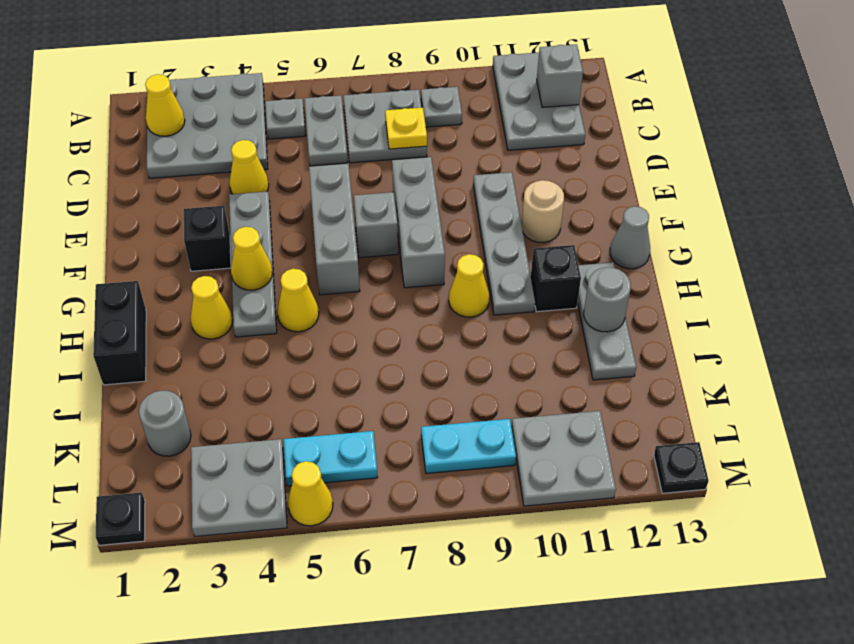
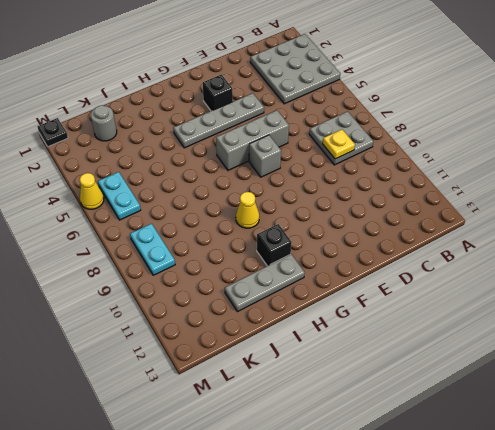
none -> grey plate A11:C12 level 1
none -> grey plate B5 level 1
none -> grey plate B6:C6 level 1
none -> grey plate B9 level 1

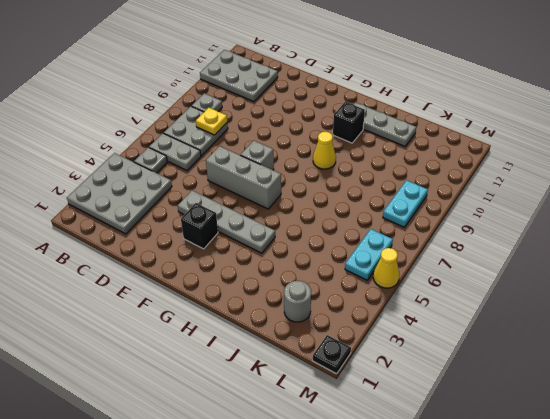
none -> yellow cone D4 level 1
none -> grey brick E8:G8 level 1
none -> grey plate E10:H10 level 1
none -> tan round brick F11 level 1

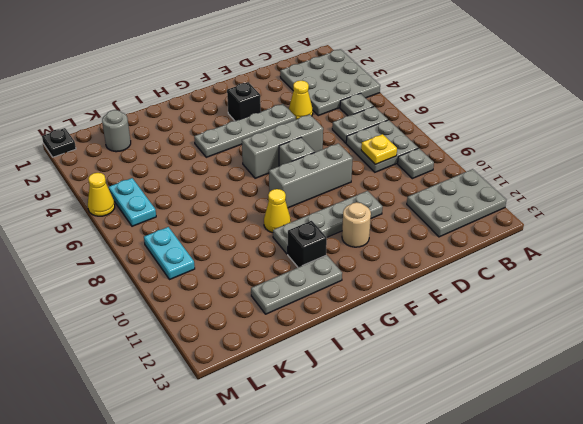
none -> grey cone G13 level 1
none -> black brick H1:I1 level 1
none -> yellow cone H3 level 1
none -> yellow cone H5 level 1

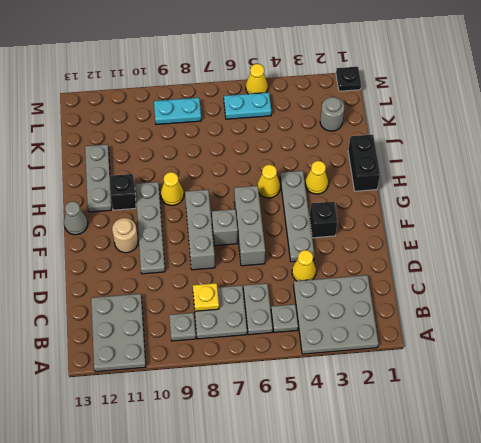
none -> grey plate L3:M4 level 1
none -> grey plate L10:M11 level 1
none -> black plate M13 level 1
none -> yellow cone B2 level 2

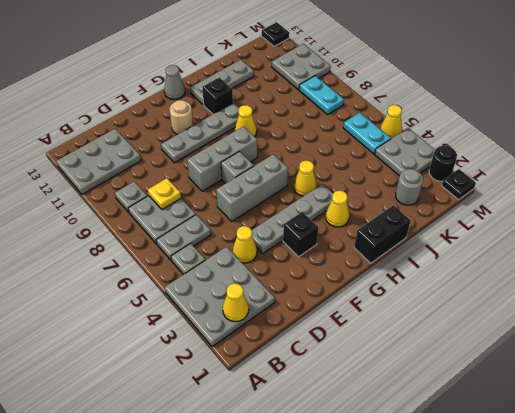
black round brick M2 level 1 -> none
none -> grey brick B12 level 2
none -> yellow cone G4 level 2
none -> grey round brick I12 level 2

